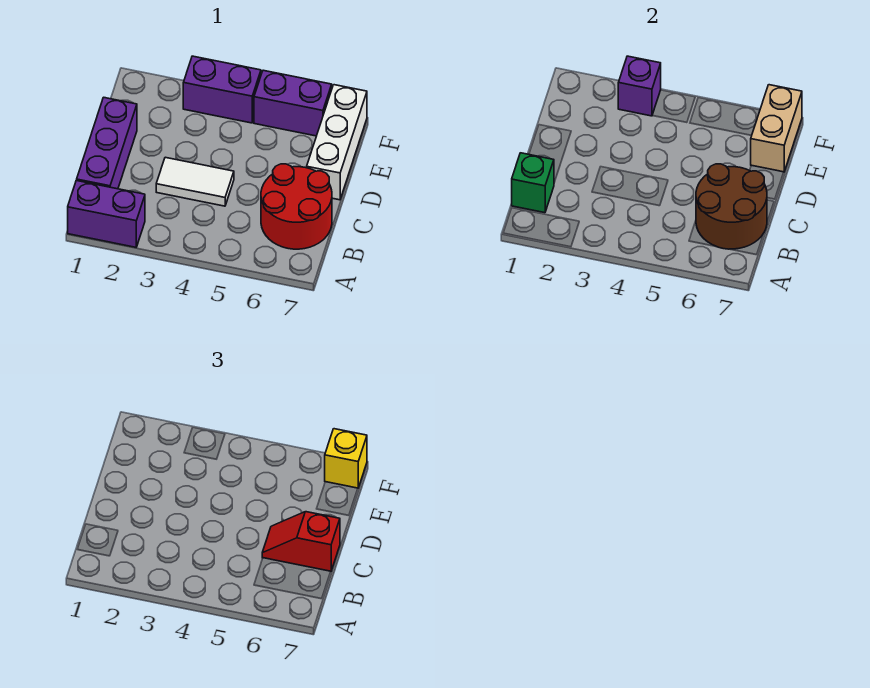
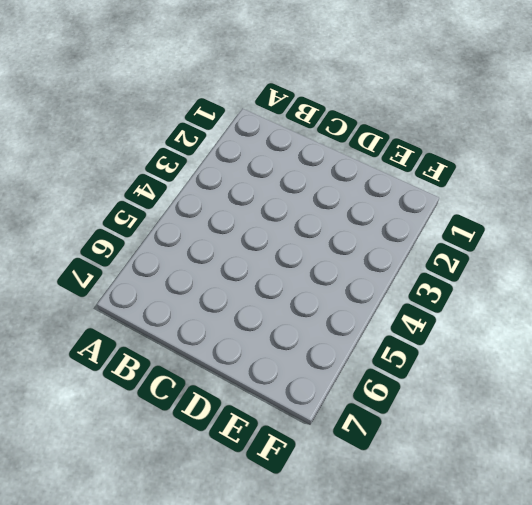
none -> purple brick A1:A2 level 1
none -> purple brick B1:D1 level 1
none -> red round brick B6:C7 level 1

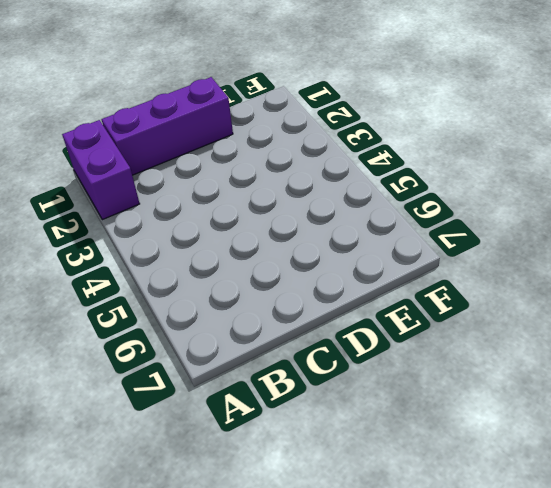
none -> red round brick B6:C7 level 1
none -> white tile C3:C4 level 1
none -> white brick D7:F7 level 1

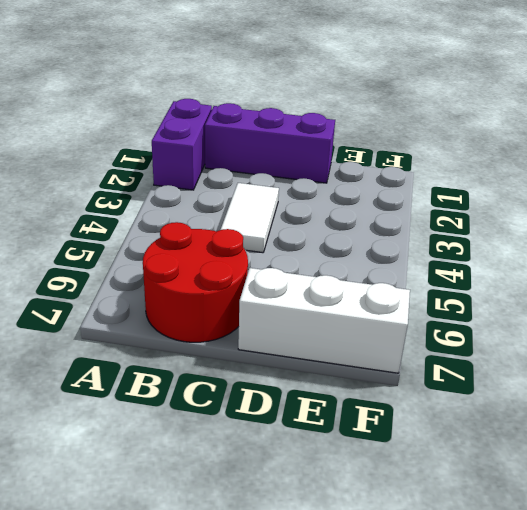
none -> purple brick F3:F4 level 1
none -> purple brick F5:F6 level 1
none -> green brick B1 level 2

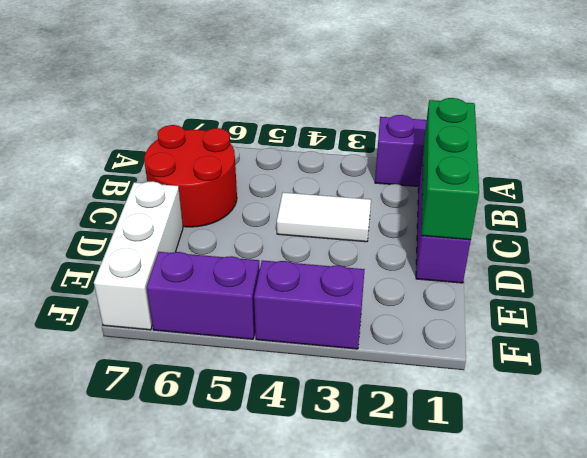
green brick B1:D1 level 2 -> green brick B1 level 2
none -> brown round brick B6:C7 level 2
none -> tan brick E7:F7 level 2
none -> purple brick F3 level 2

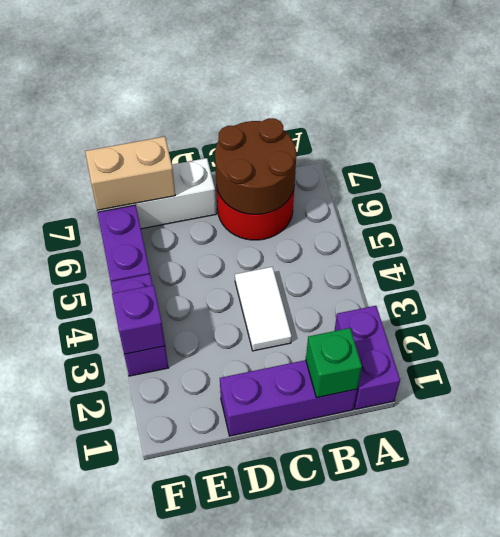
none -> red slope C6:C7 level 3 top 7
none -> yellow brick F7 level 3

